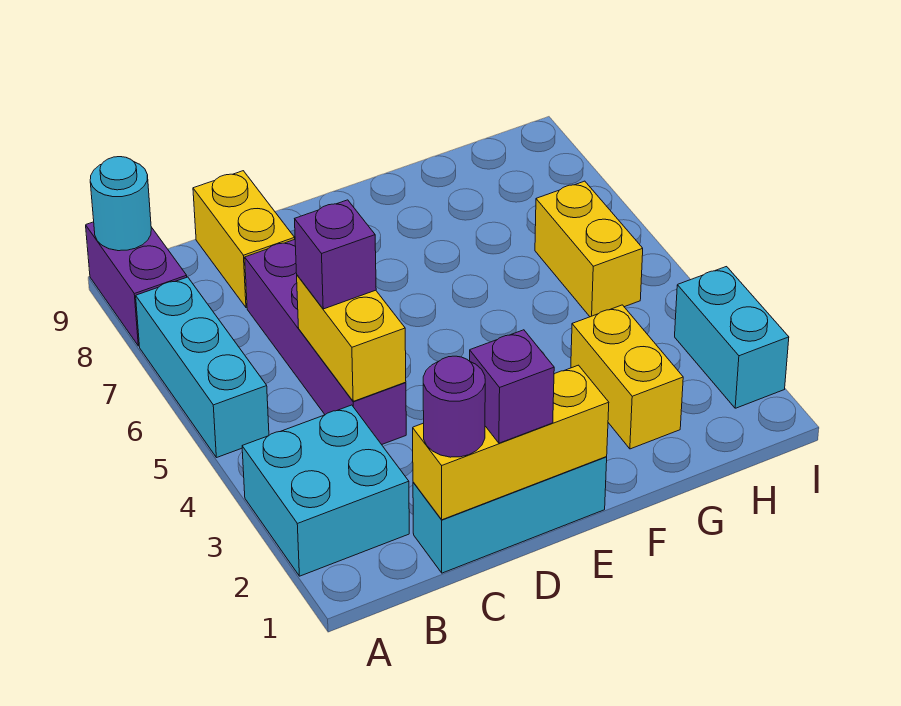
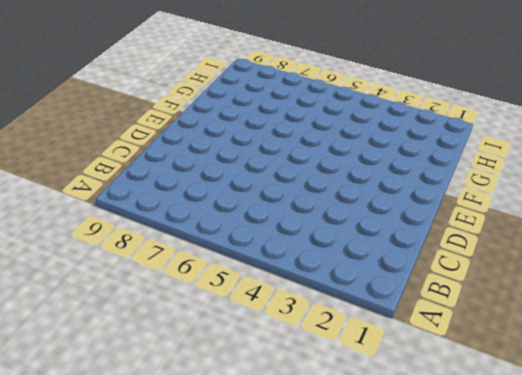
none -> cyan brick A2:B3 level 1
none -> cyan brick A5:A7 level 1
none -> purple brick A8:A9 level 1

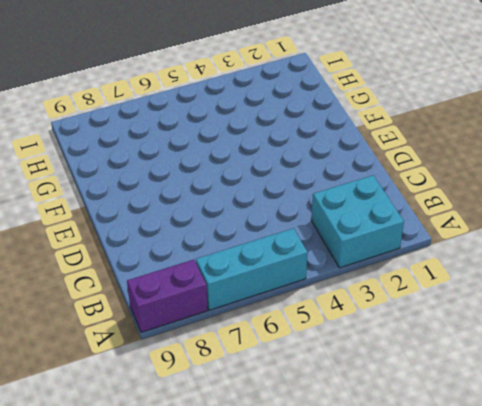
none -> cyan brick C1:E1 level 1
none -> purple brick C4:C7 level 1
none -> yellow brick C8:C9 level 1

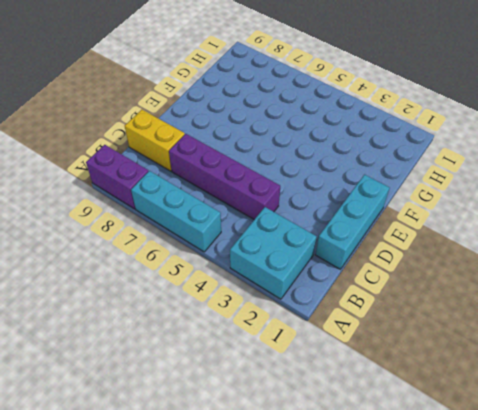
none -> yellow brick G2:G3 level 1
none -> yellow brick H5:H6 level 1
none -> cyan brick I2:I3 level 1

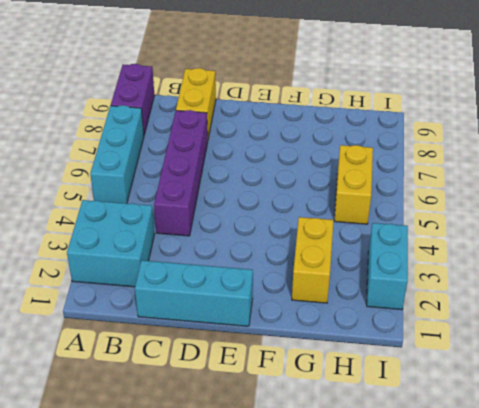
none -> cyan round brick A9 level 2
none -> yellow brick C1:E1 level 2
none -> yellow brick C4:C5 level 2

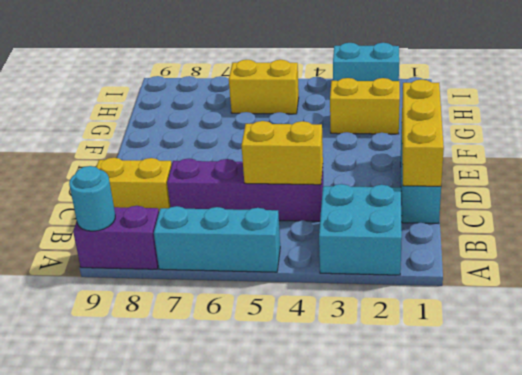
none -> purple round brick C1 level 3
none -> purple brick C5 level 3
none -> purple brick D1 level 3

